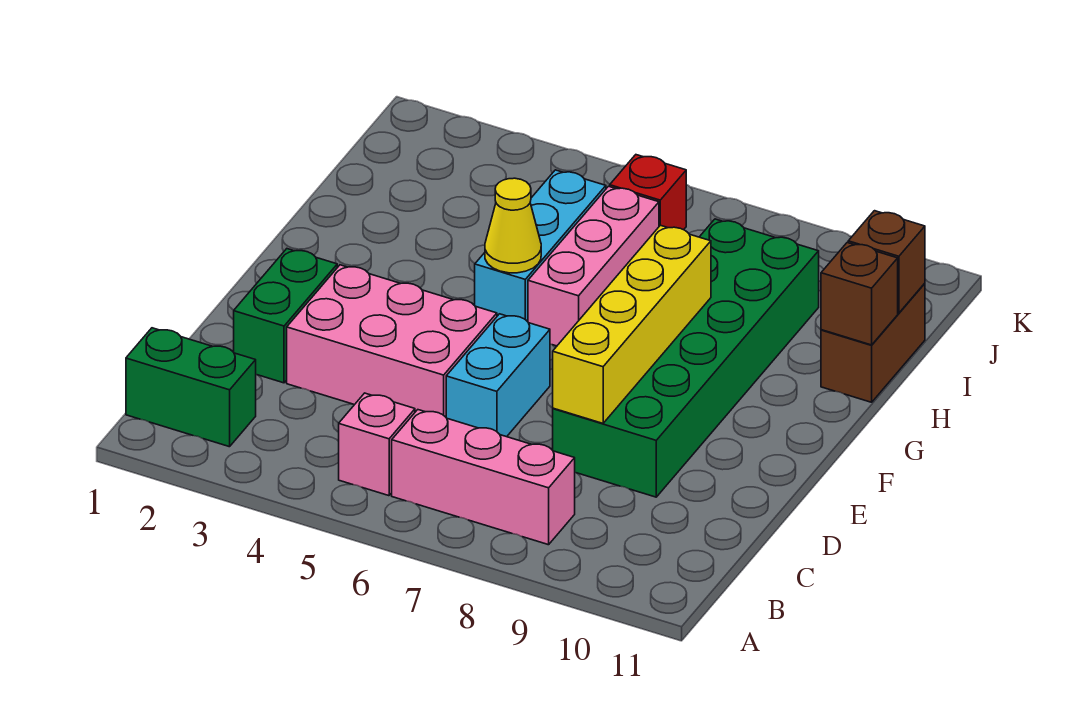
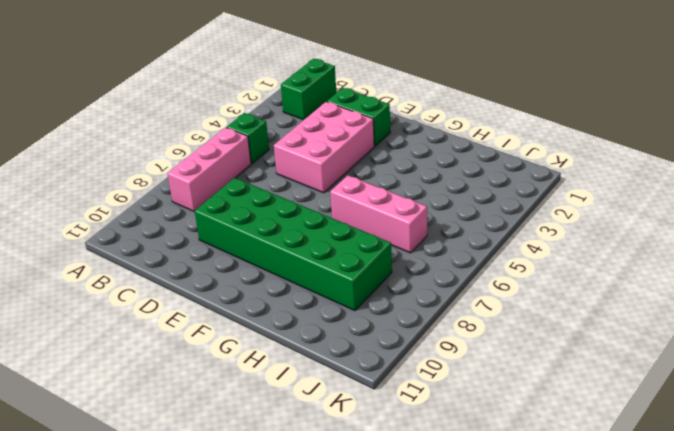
green brick B5 level 1 -> pink brick B5 level 1
none -> cyan brick D6:E6 level 1
none -> cyan brick G5:I5 level 1
none -> brown brick H11:I11 level 1

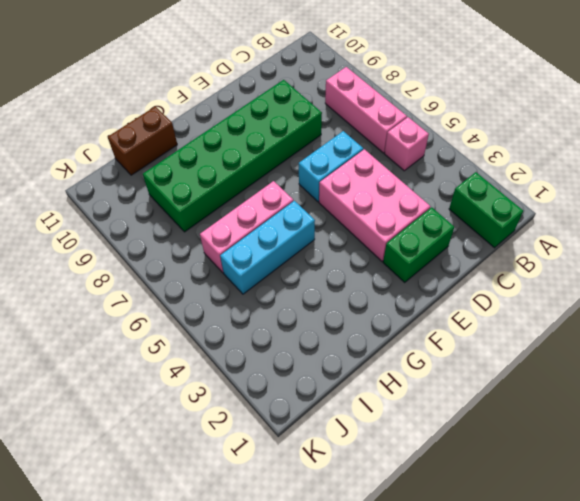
none -> red brick J6 level 1
none -> yellow brick D8:G8 level 2
none -> yellow cone G5 level 2

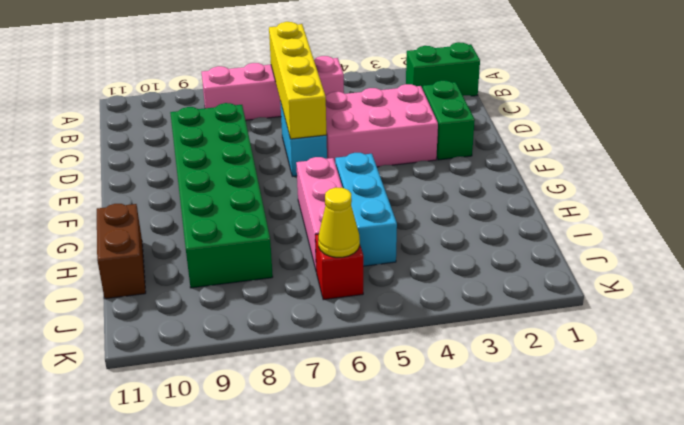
yellow brick B6:E6 level 2 -> yellow brick D8:G8 level 2
yellow cone J6 level 2 -> yellow cone G5 level 2
none -> brown brick H11 level 2
none -> brown brick I11 level 2

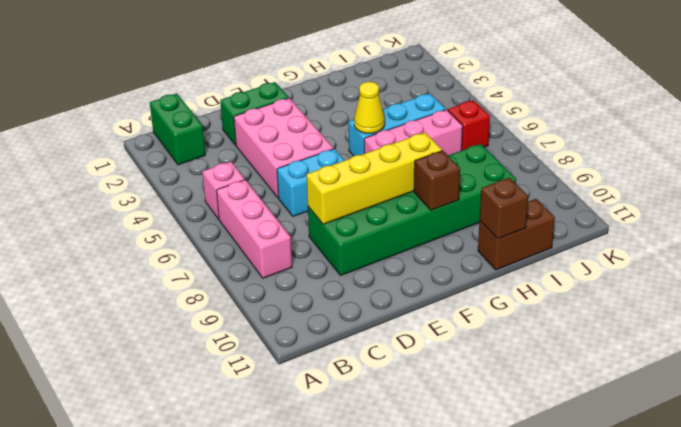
brown brick G9 level 2 -> brown brick I11 level 2

